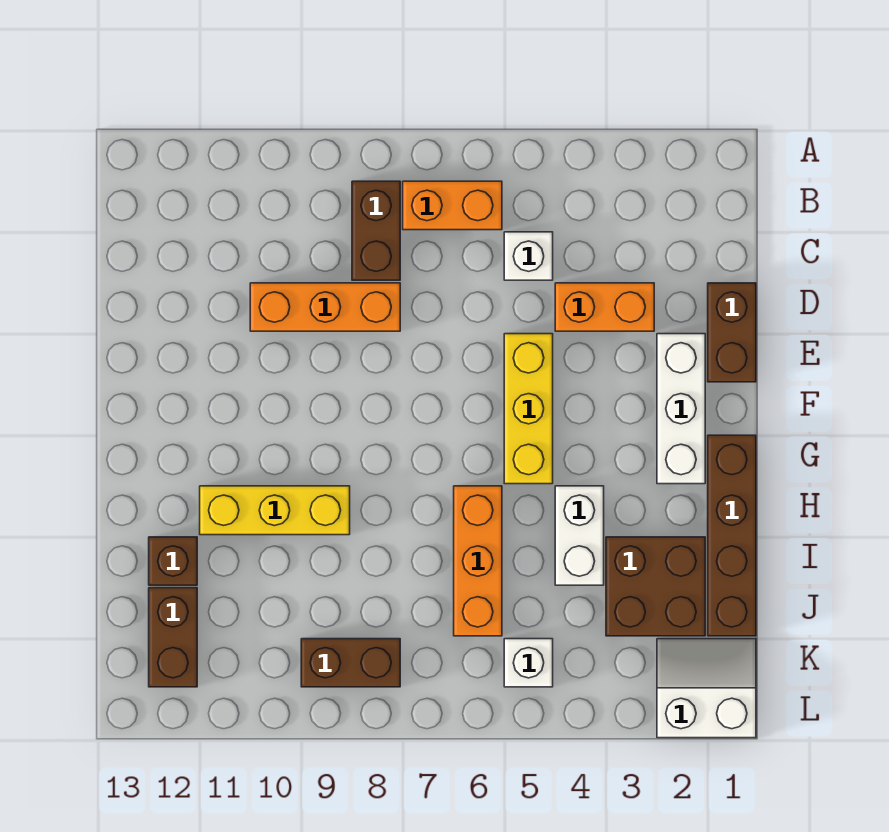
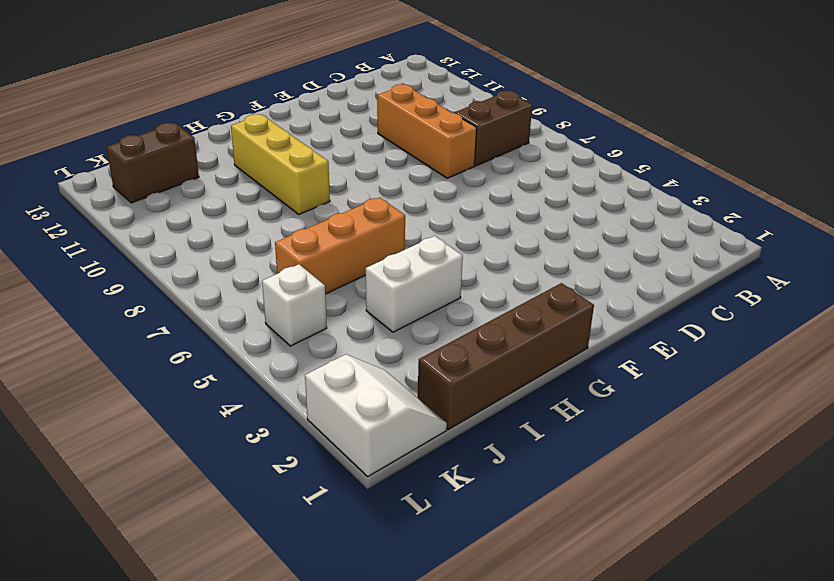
none -> orange brick B6:B7 level 1
none -> white brick C5 level 1
none -> brown brick D1:E1 level 1

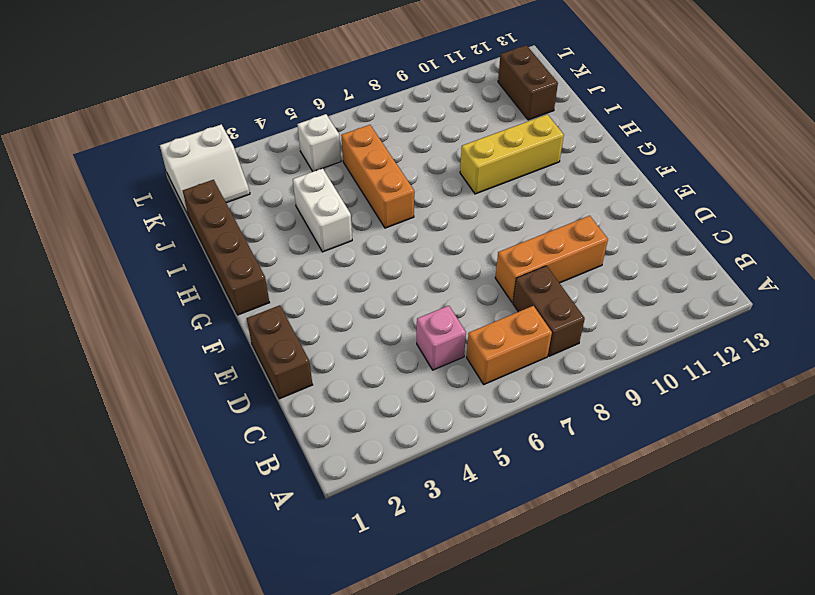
pink brick C5 level 1 -> white brick C5 level 1
none -> orange brick D3:D4 level 1
none -> white brick E2:G2 level 1
none -> yellow brick E5:G5 level 1

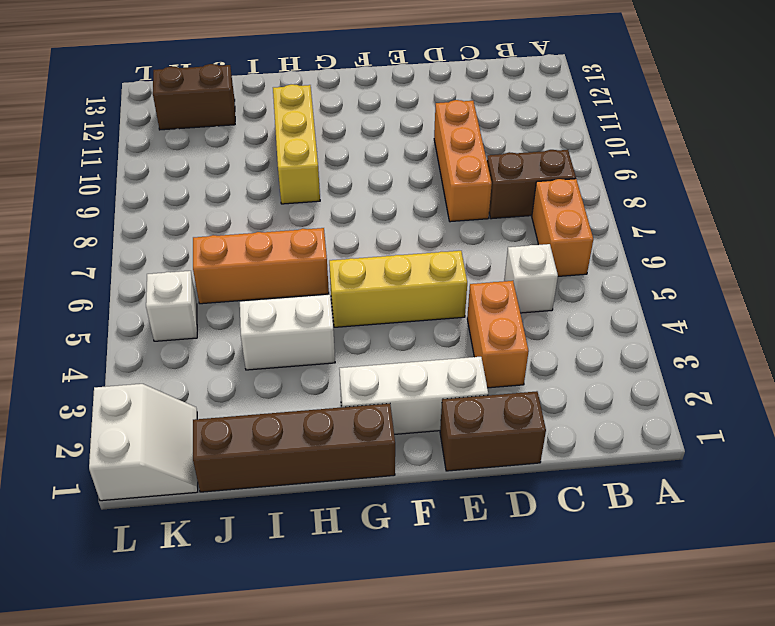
none -> brown brick I2:J3 level 1
none -> brown brick I12 level 1
none -> brown brick K8:K9 level 1

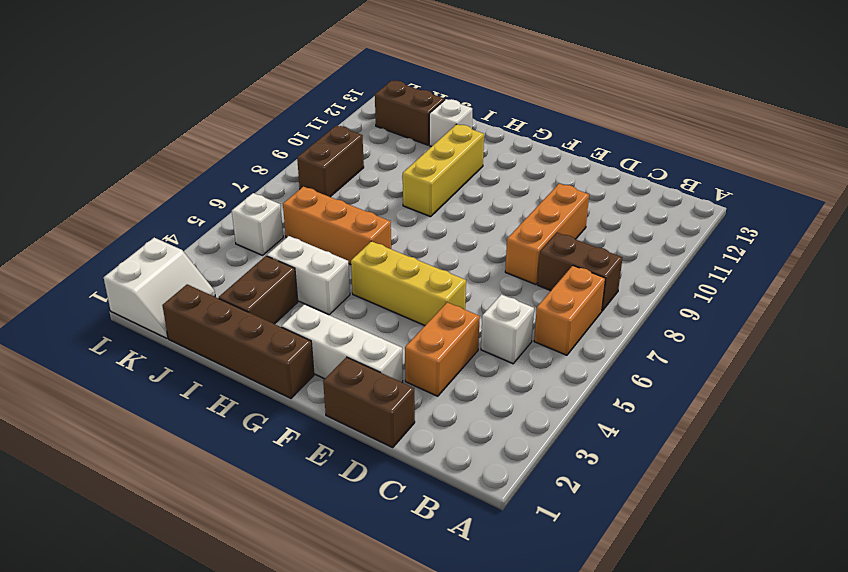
brown brick I2:I3 level 1 -> brown brick I2:J3 level 1
white brick I12 level 1 -> brown brick I12 level 1

